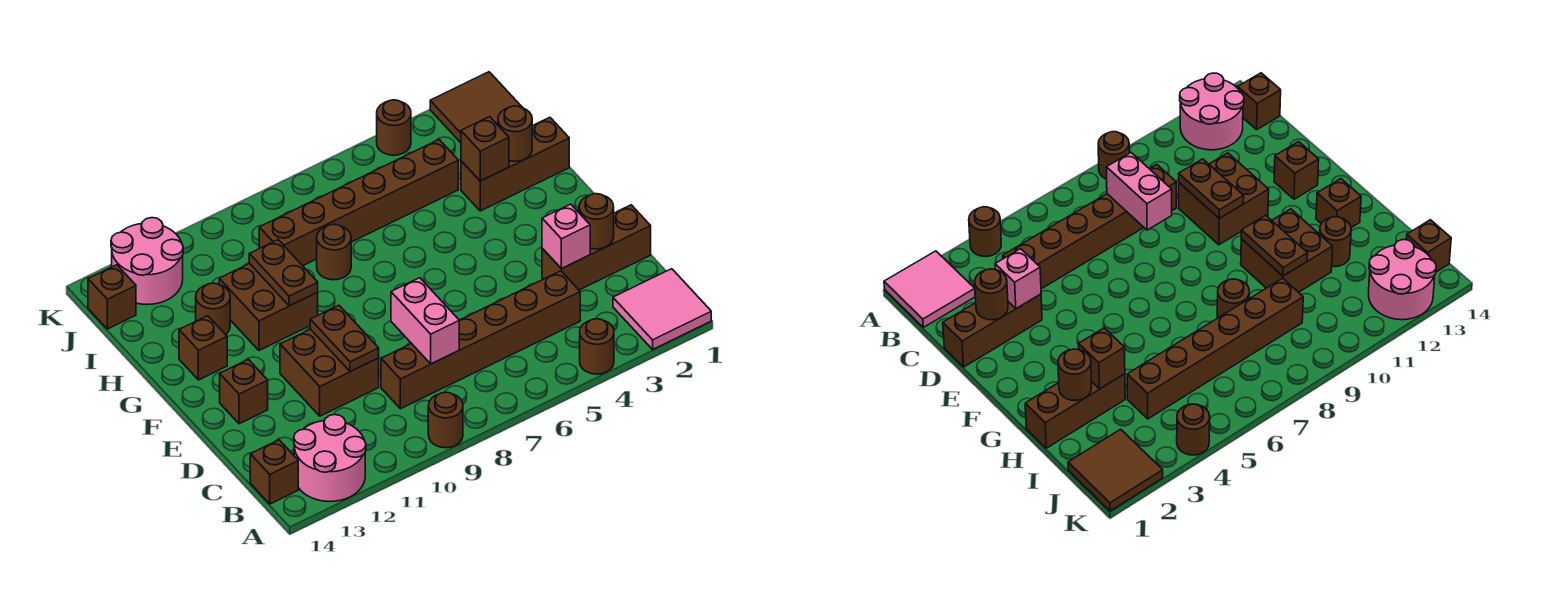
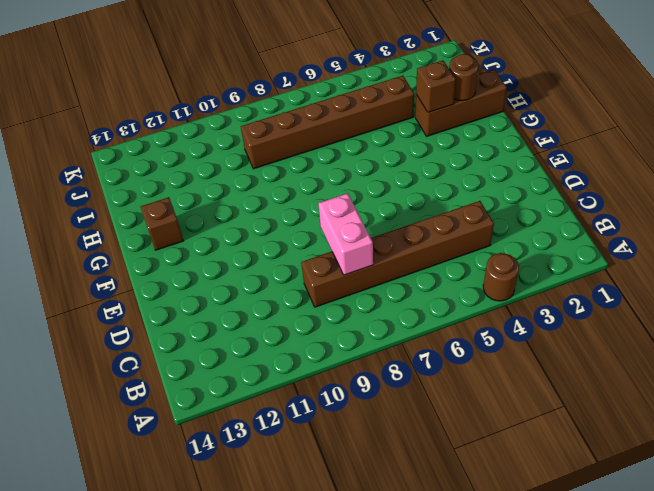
none -> pink tile A1:B2 level 1
none -> brown round brick A9 level 1
none -> pink round brick A12:B13 level 1

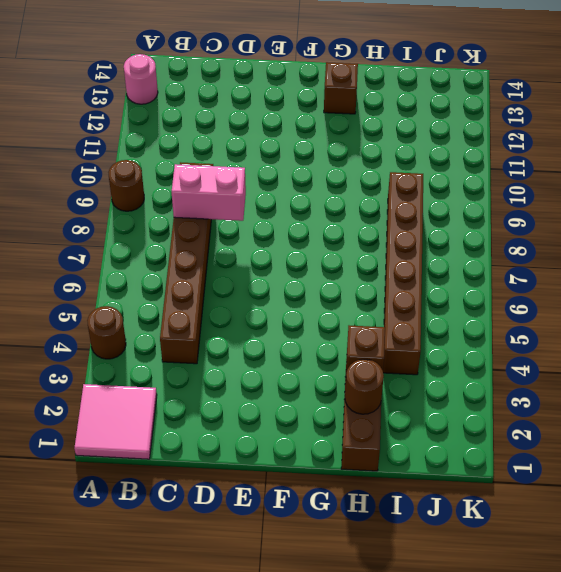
pink round brick A13 level 1 -> pink round brick A12:B13 level 1
none -> brown brick B14 level 1
none -> brown brick D1:D3 level 1
none -> brown brick D10:E11 level 1

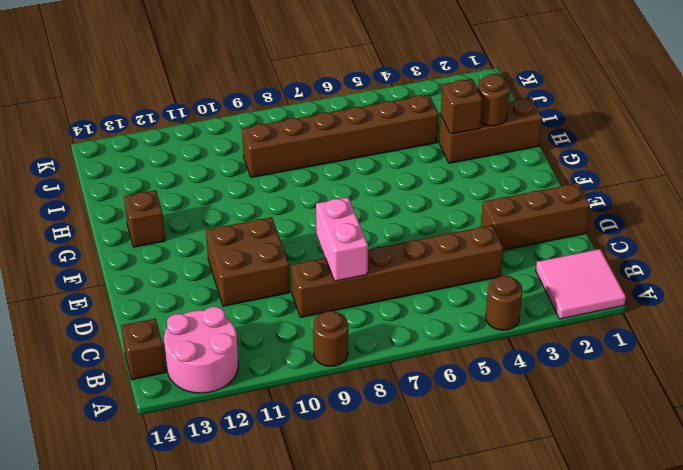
none -> brown brick E13 level 1
none -> brown brick G10:H11 level 1
none -> brown round brick H8 level 1

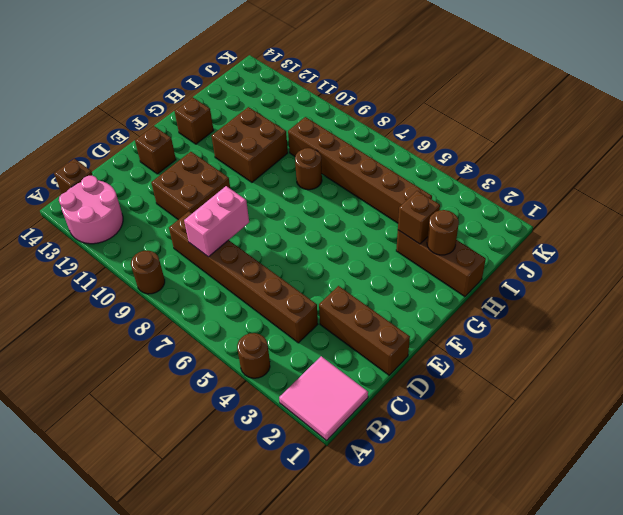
none -> brown round brick H12 level 1
none -> brown tile J1:K2 level 1
none -> pink round brick J12:K13 level 1

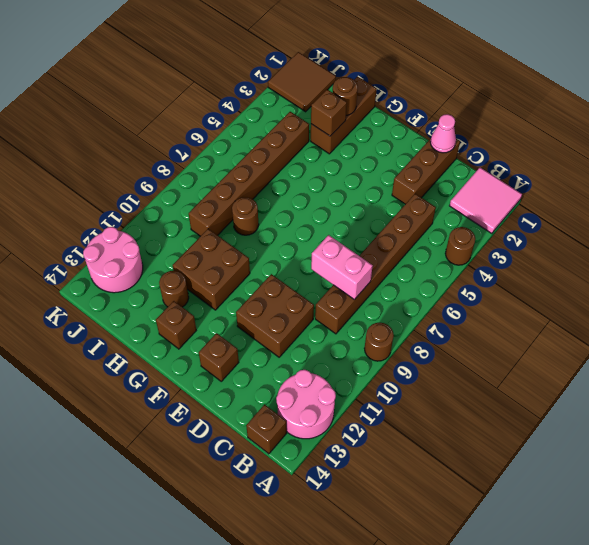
pink cone D1 level 2 -> none
none -> brown brick J14 level 1
none -> brown round brick K4 level 1
none -> brown round brick D2 level 2

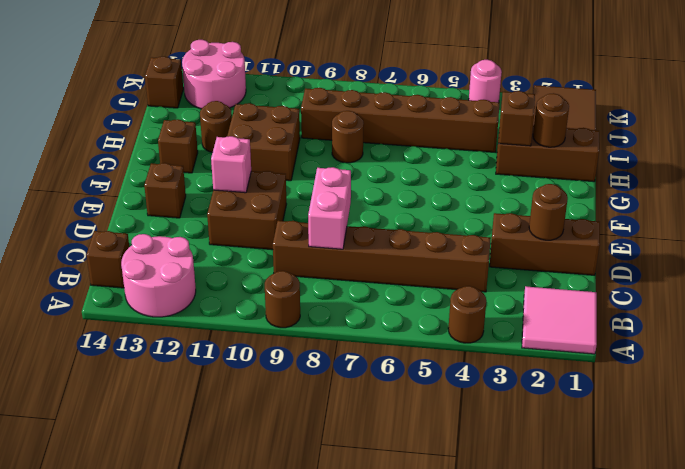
pink brick E11 level 2 -> pink brick D3 level 2
pink round brick K4 level 1 -> brown round brick K4 level 1
none -> brown plate D10:E10 level 2
none -> brown plate G10:H10 level 2

